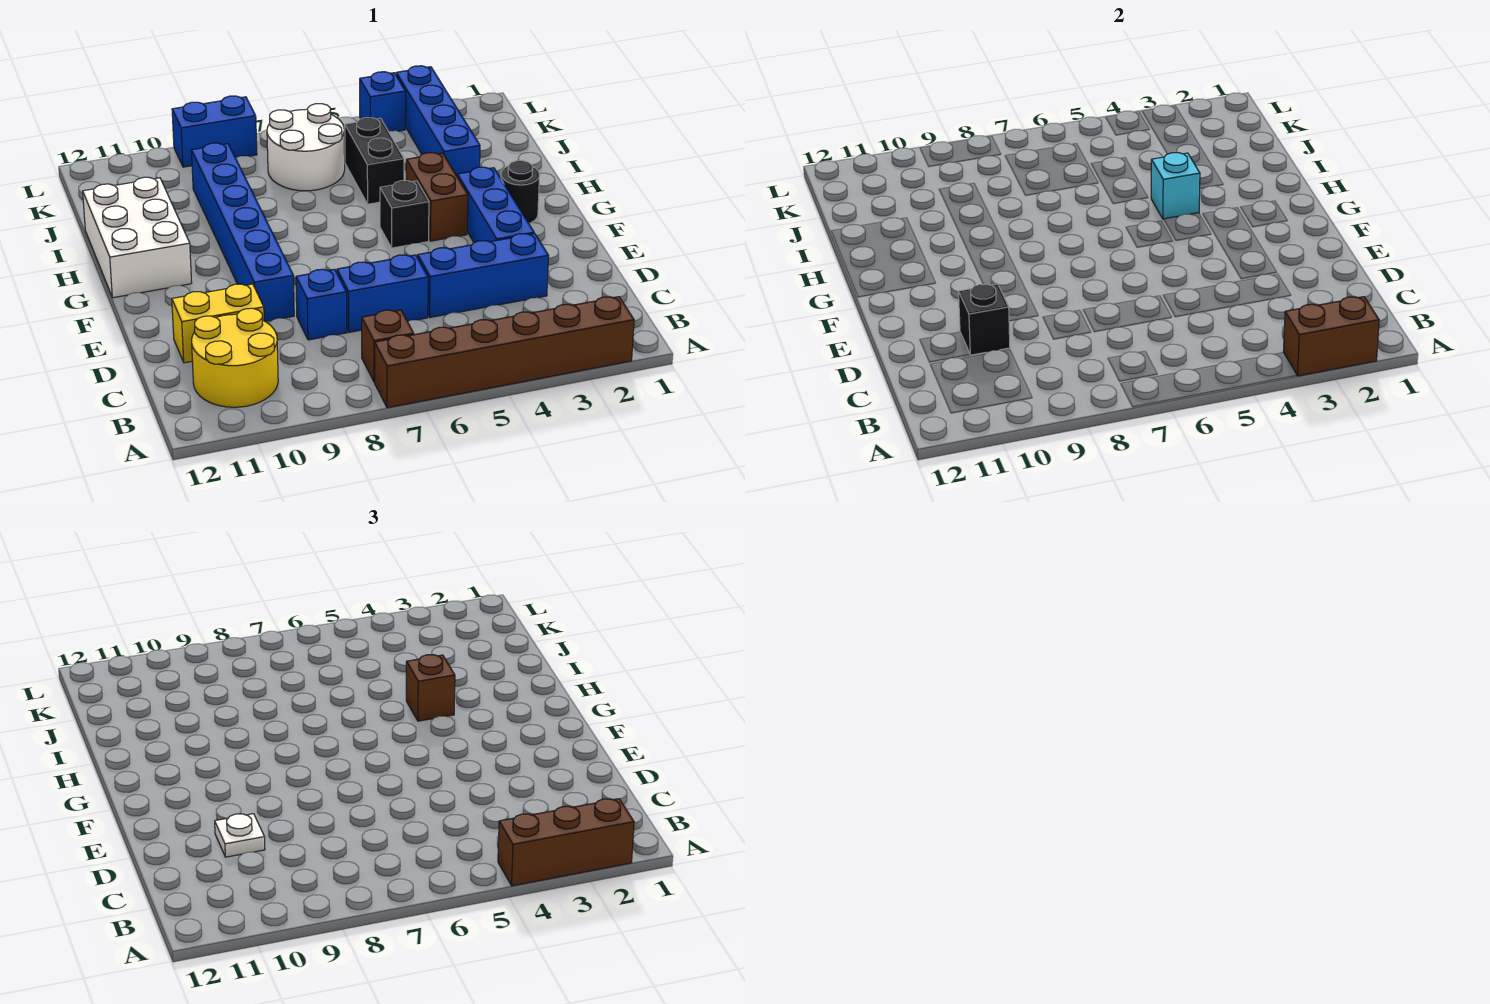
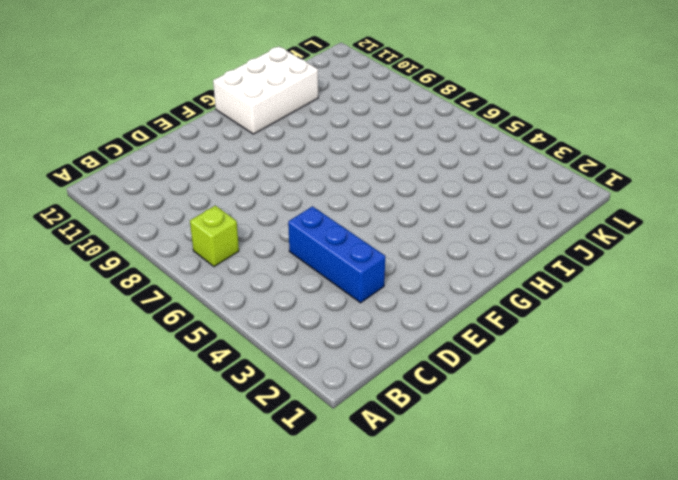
lime brick B7 level 1 -> brown brick B7 level 1
none -> brown brick A2:A7 level 1
none -> yellow round brick B10:C11 level 1
none -> blue brick D6:D7 level 1

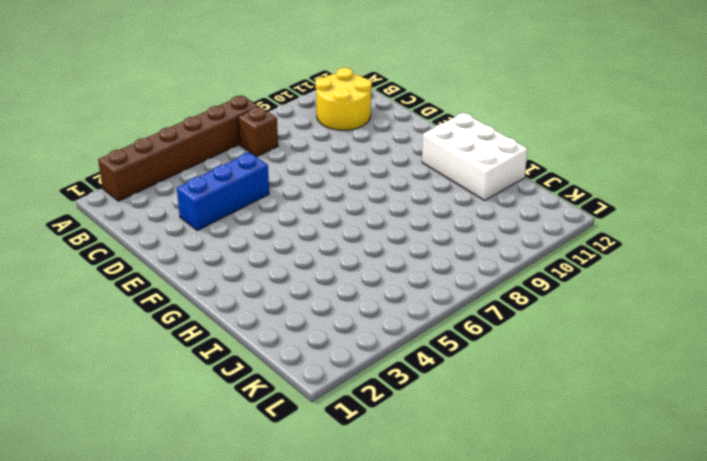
none -> blue brick D6:D7 level 1
none -> blue brick D8 level 1
none -> yellow brick D10:D11 level 1

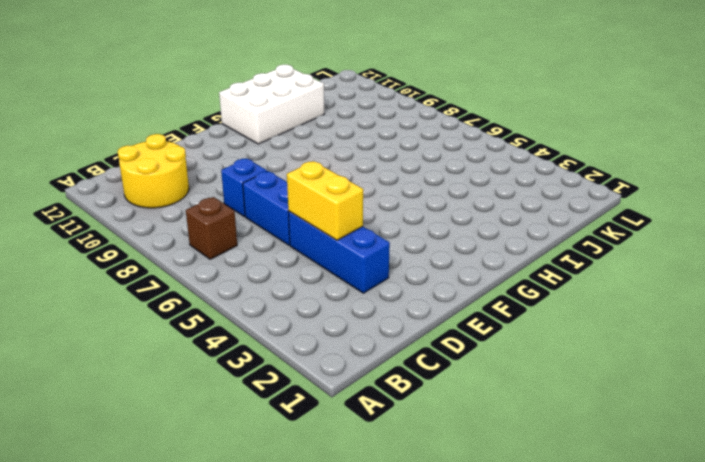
yellow brick D4:D5 level 2 -> yellow brick D10:D11 level 1
none -> brown brick A2:A7 level 1
none -> blue brick E3:G3 level 1
none -> blue brick E9:J9 level 1

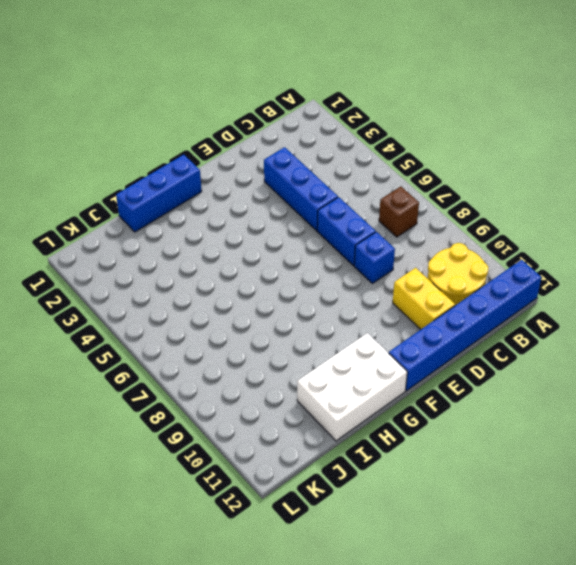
blue brick A12:F12 level 1 -> blue brick E9:J9 level 1
blue brick G1:I1 level 1 -> blue brick E3:G3 level 1
none -> brown brick A2:A7 level 1
none -> black round brick G2 level 1
none -> brown brick G4:H4 level 1

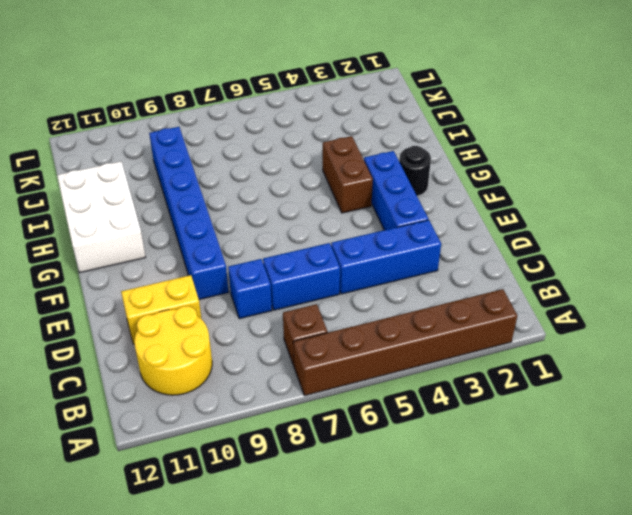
none -> black brick G5 level 1
none -> blue brick I3:L3 level 1
none -> black brick I5:J5 level 1

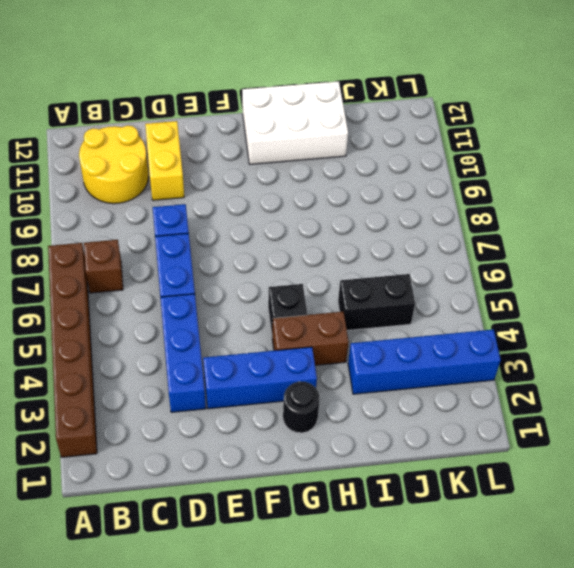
none -> blue brick E9:J9 level 1
none -> white round brick J6:K7 level 1
none -> blue brick L4 level 1

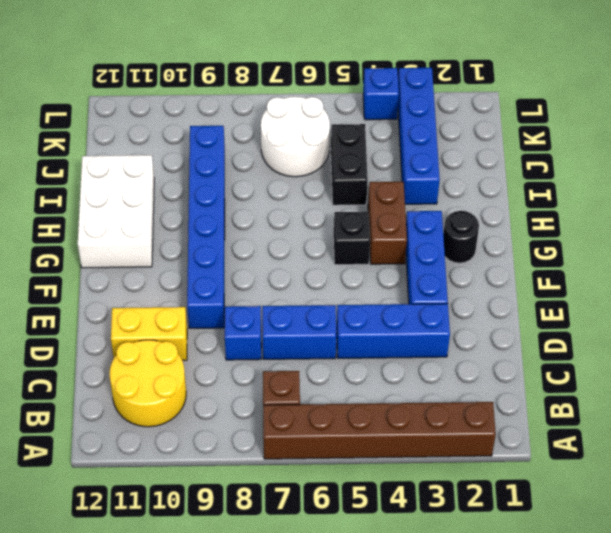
none -> blue brick L8:L9 level 1
none -> brown brick A2:A3 level 2
none -> black brick D10 level 2

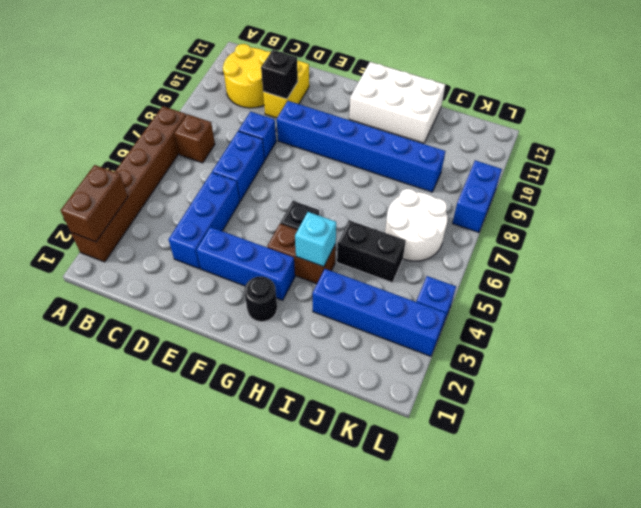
none -> brown brick A2:A4 level 3
none -> white plate D10 level 3
none -> brown brick H4 level 3

